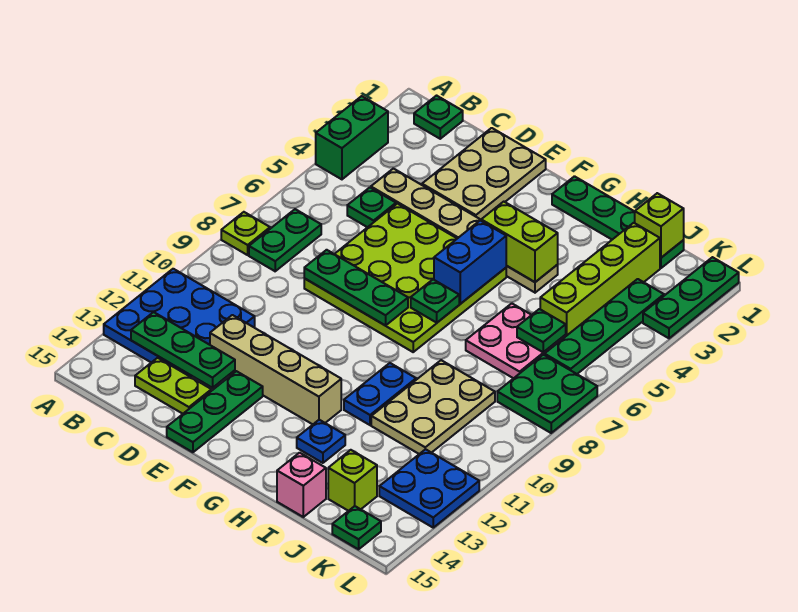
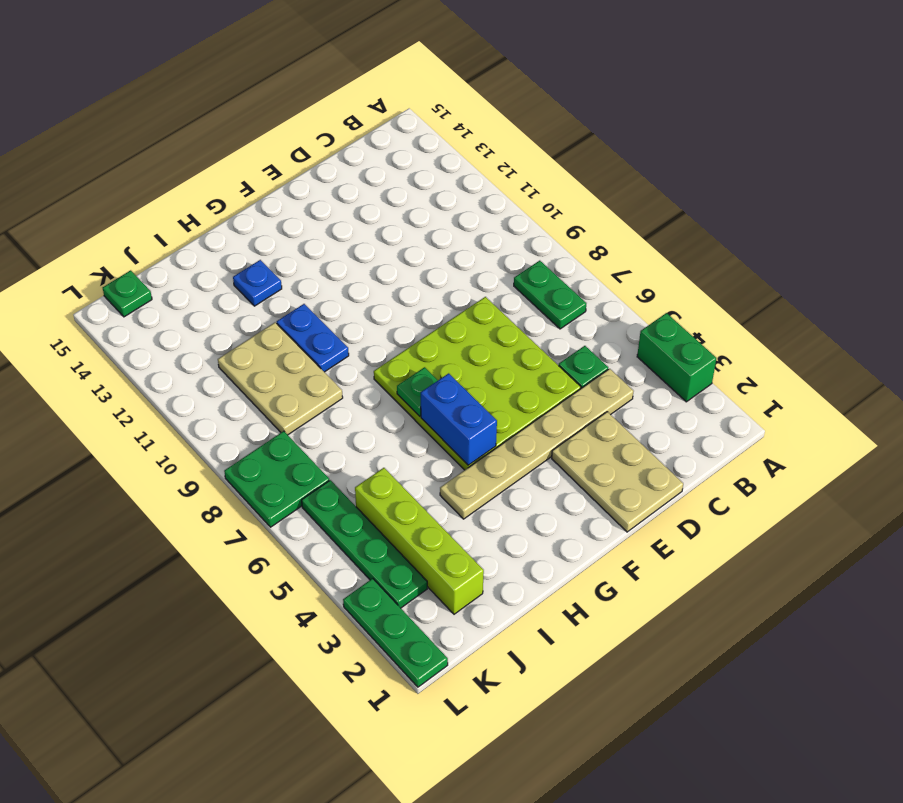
none -> lime plate A8 level 1
none -> blue plate A11:C13 level 1
none -> green plate B1 level 1
none -> lime plate C14:D14 level 1

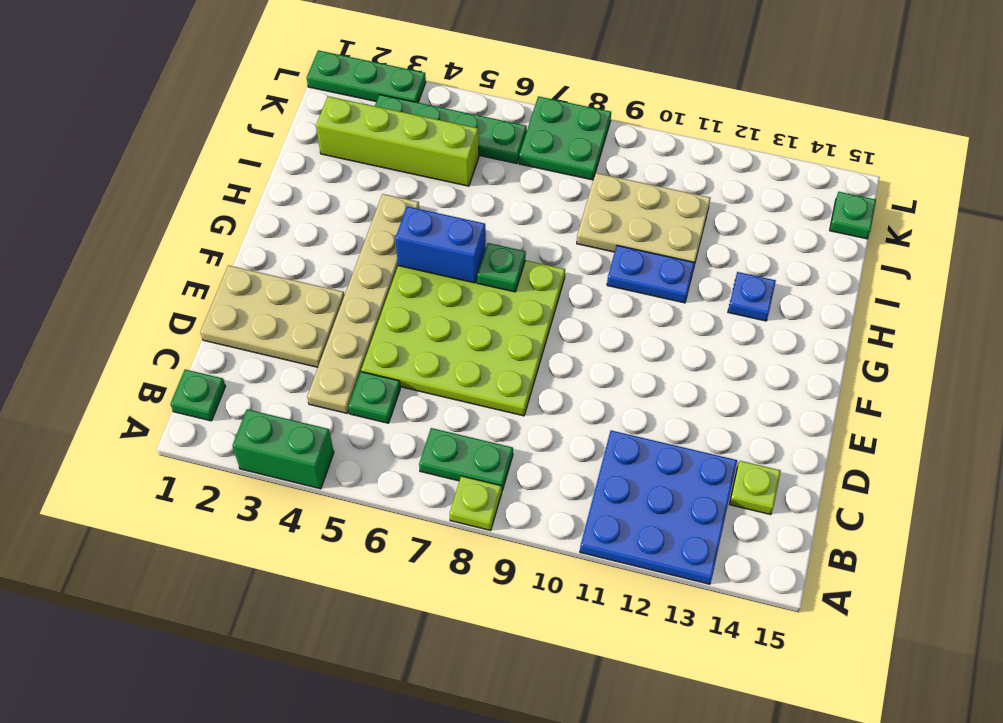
lime plate C14 level 1 -> lime plate C14:D14 level 1
none -> tan brick D12:G12 level 1
none -> green plate E13:E15 level 1
none -> green plate G1:J1 level 1
none -> pink plate I6:J7 level 1

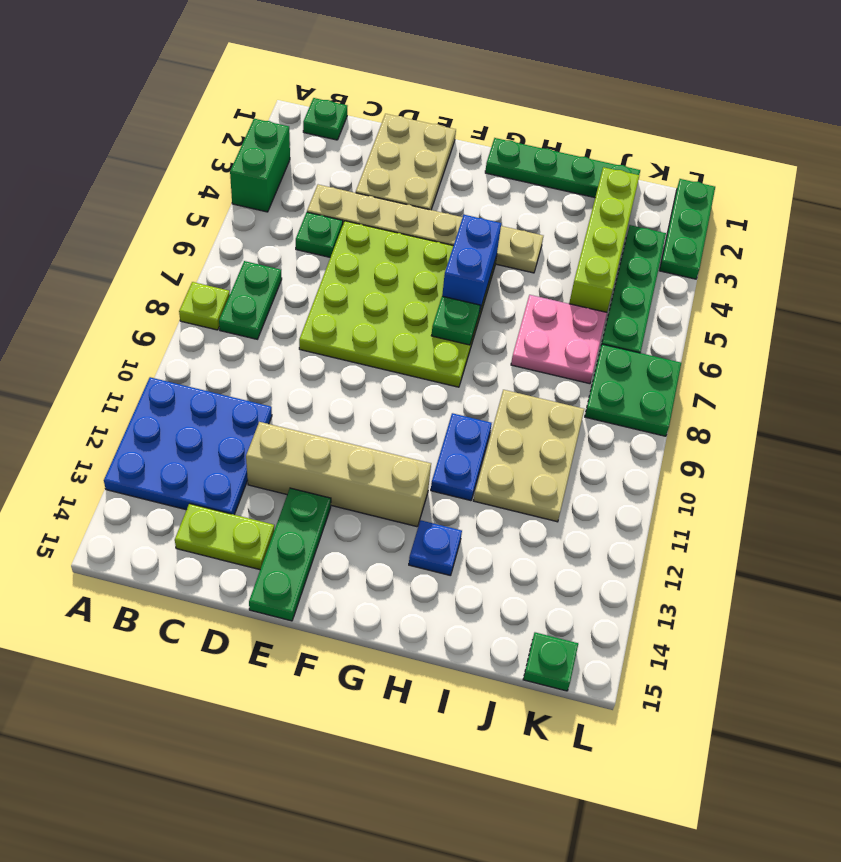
none -> pink brick I15 level 1
none -> lime brick J14 level 1
none -> blue plate K12:L13 level 1
none -> green plate B13:D13 level 2

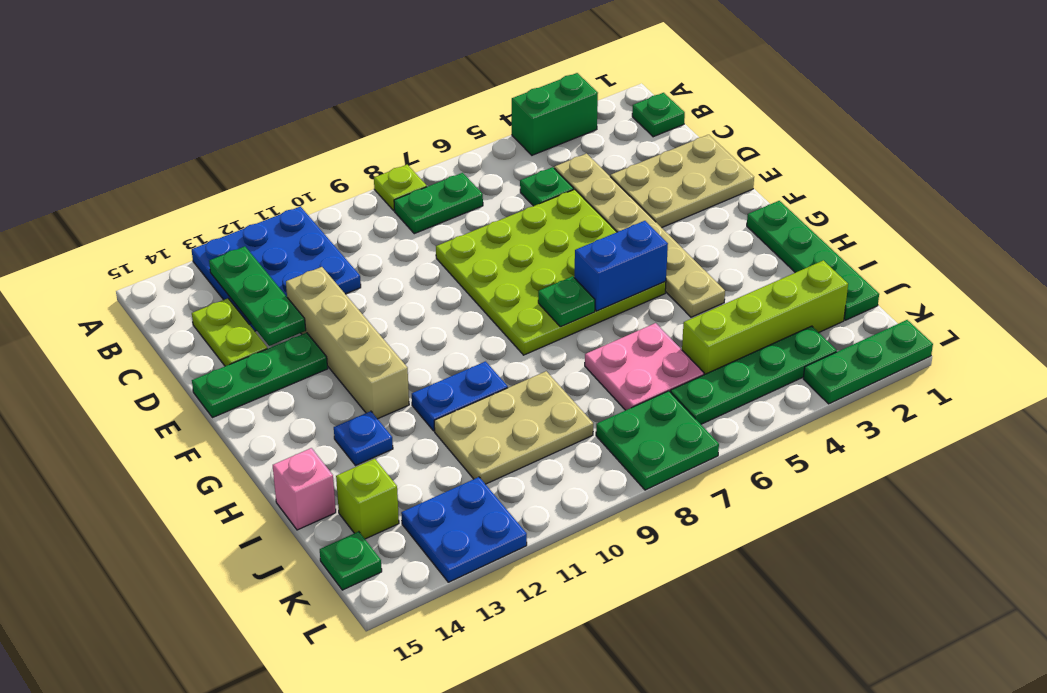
none -> green plate D8:F8 level 2
none -> lime brick G4:H4 level 2
none -> lime brick J1 level 2
none -> green plate J6 level 2

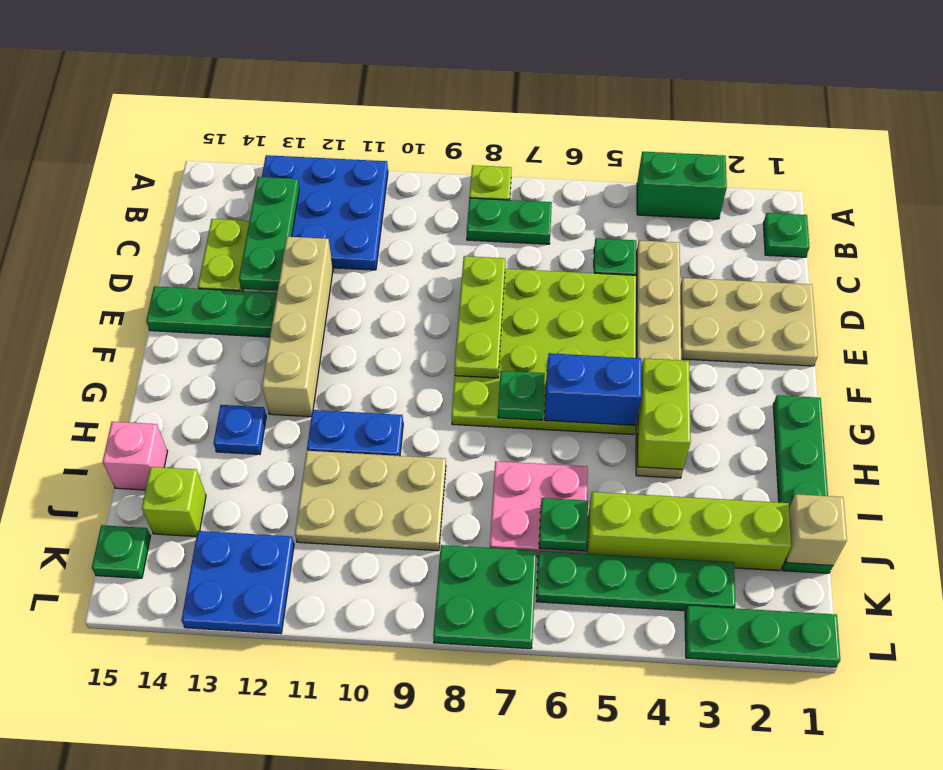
lime plate D8:F8 level 2 -> green plate D8:F8 level 2
tan brick J1 level 2 -> lime brick J1 level 2

